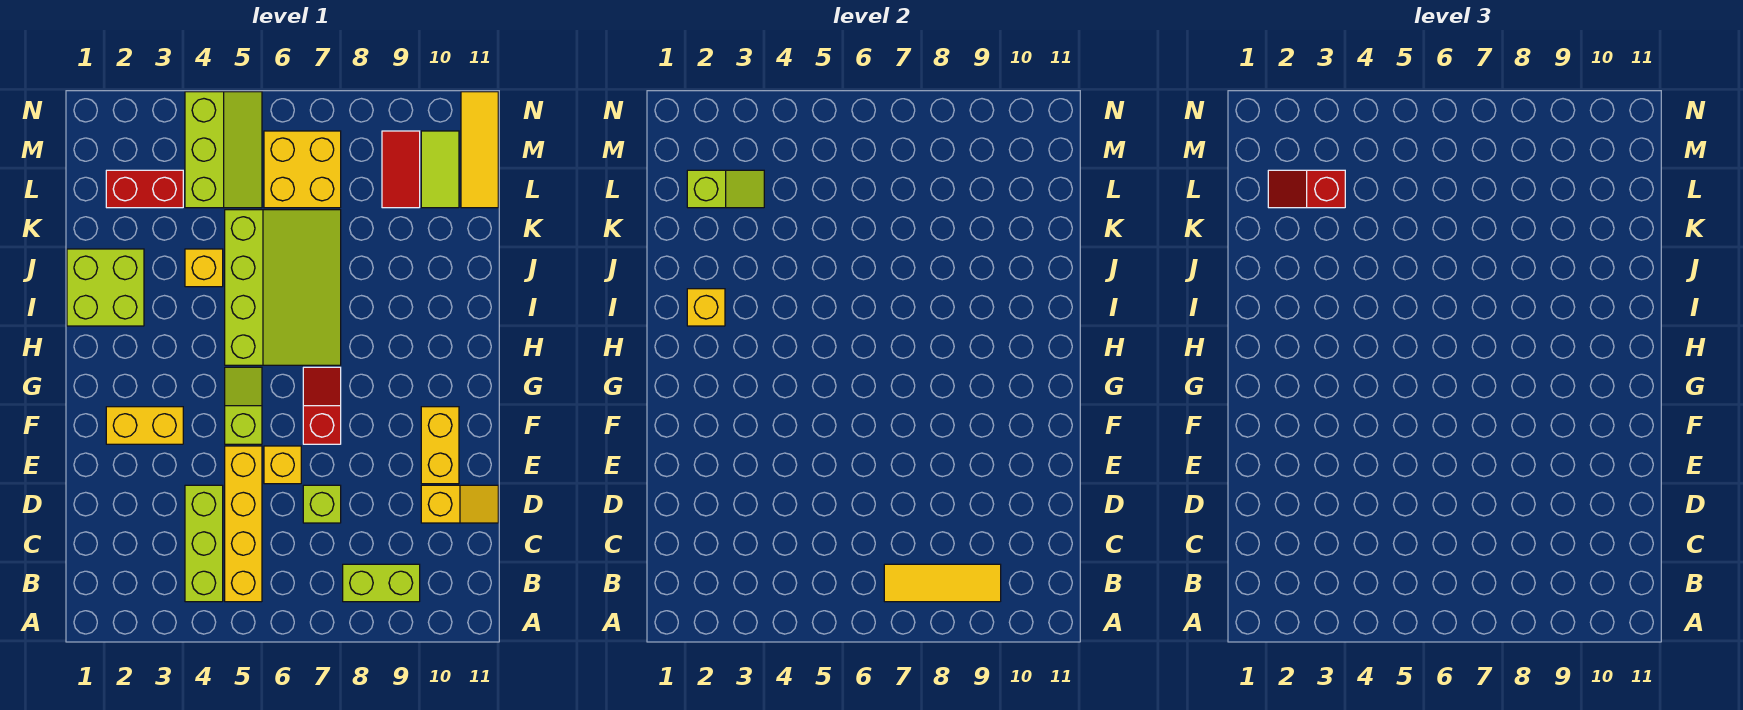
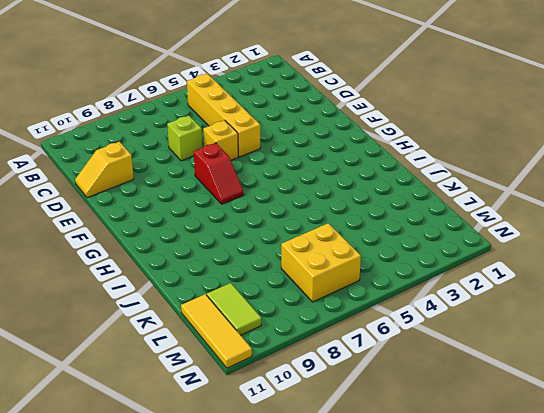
none -> lime brick B4:D4 level 1
none -> lime brick B8:B9 level 1
none -> yellow brick E10:F10 level 1

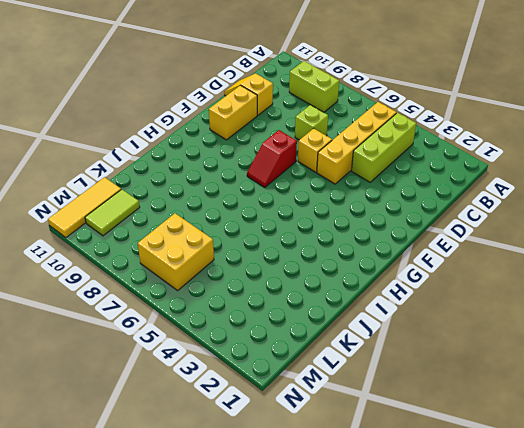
none -> yellow brick F2:F3 level 1
none -> lime slope F5:G5 level 1 top F
none -> lime slope H5:K7 level 1 top 5

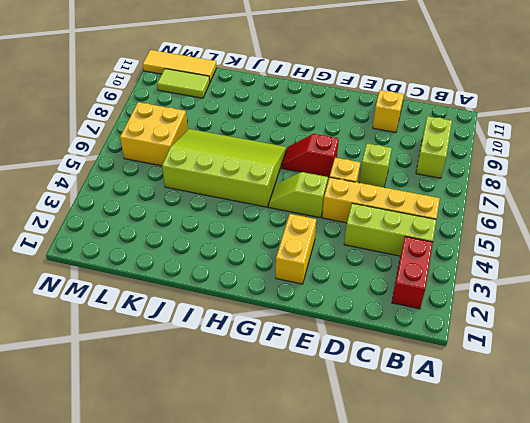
red brick B2:B3 level 1 -> red brick L2:L3 level 1
none -> yellow brick E10:F10 level 1
none -> lime brick I1:J2 level 1
none -> yellow brick J4 level 1

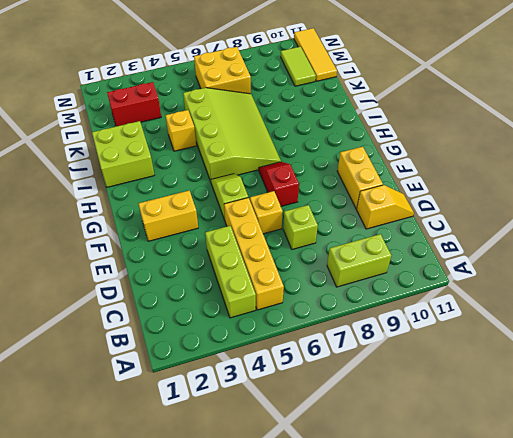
none -> lime slope L4:N5 level 1 top 4
none -> red tile L9:M9 level 1
none -> yellow tile B7:B9 level 2

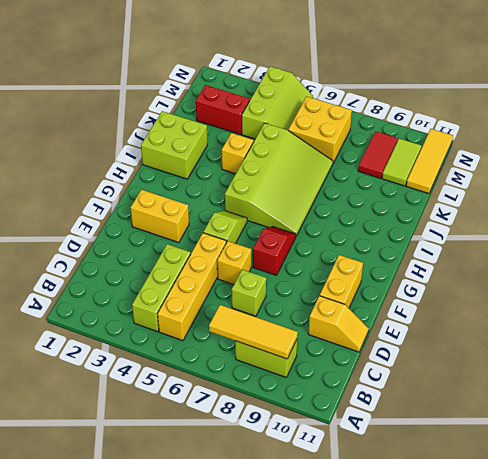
none -> yellow brick I2 level 2
none -> lime slope L2:L3 level 2 top 2
none -> red slope L2:L3 level 3 top 3

